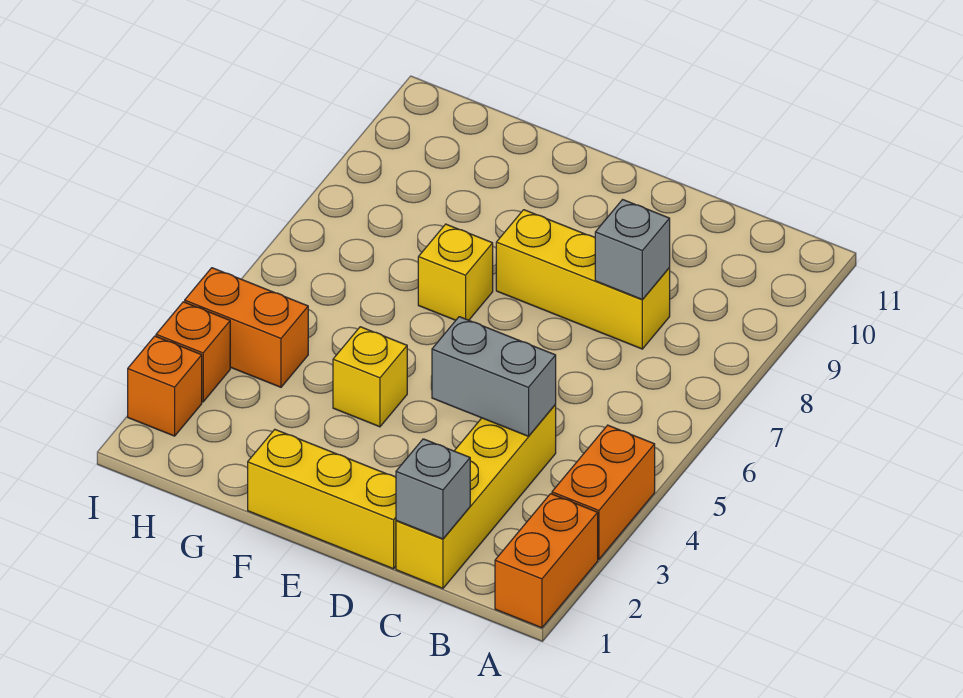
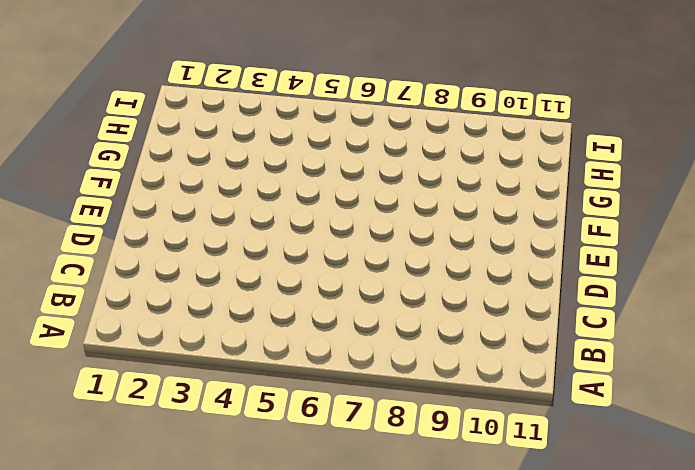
none -> orange brick A1:A2 level 1
none -> orange brick A3:A4 level 1
none -> yellow brick C1:C4 level 1

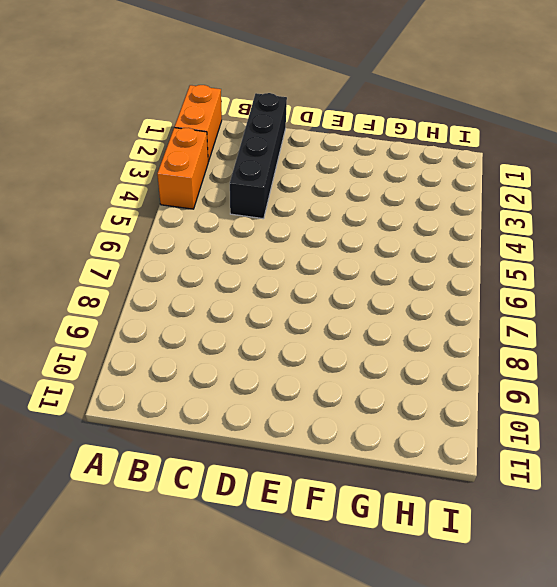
black brick C1:C4 level 1 -> yellow brick C1:C4 level 1
none -> yellow brick C8:E8 level 1
none -> yellow brick D1:F1 level 1
none -> yellow brick F4 level 1

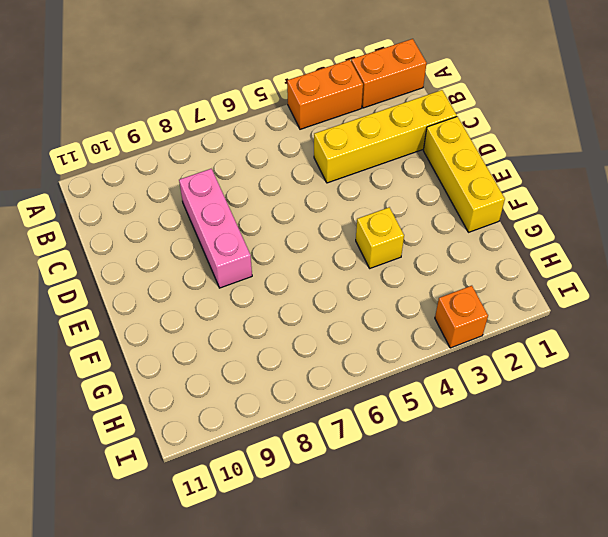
pink brick C8:E8 level 1 -> yellow brick C8:E8 level 1
none -> yellow brick F7 level 1
none -> orange brick H4:I4 level 1
none -> orange brick I2 level 1

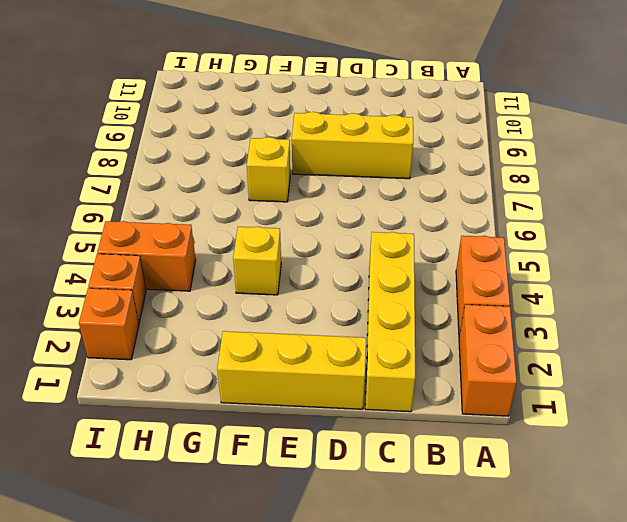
none -> grey brick C1 level 2
none -> grey brick C4:D4 level 2
none -> grey brick C8 level 2

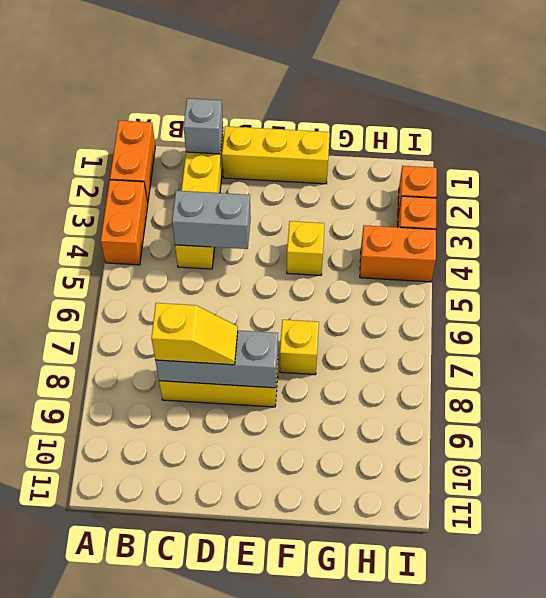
grey brick C8:E8 level 2 -> grey brick C8 level 2
yellow slope C8:D8 level 3 top C -> none

